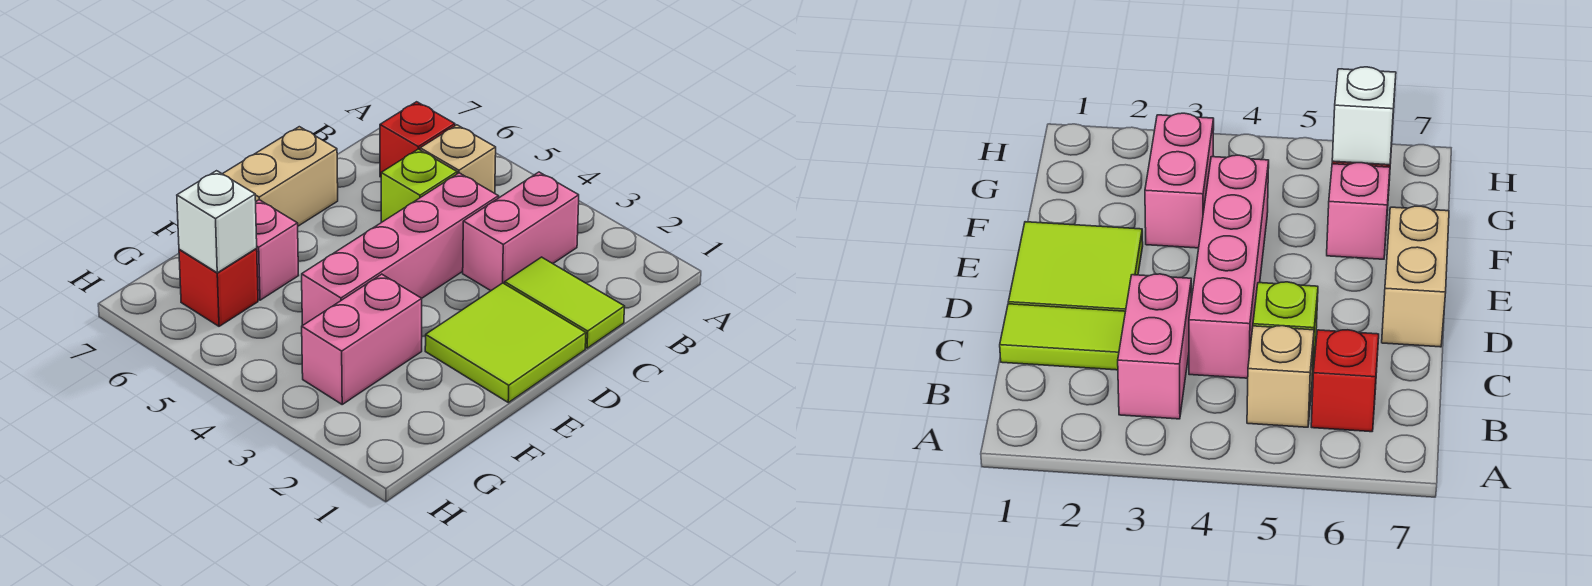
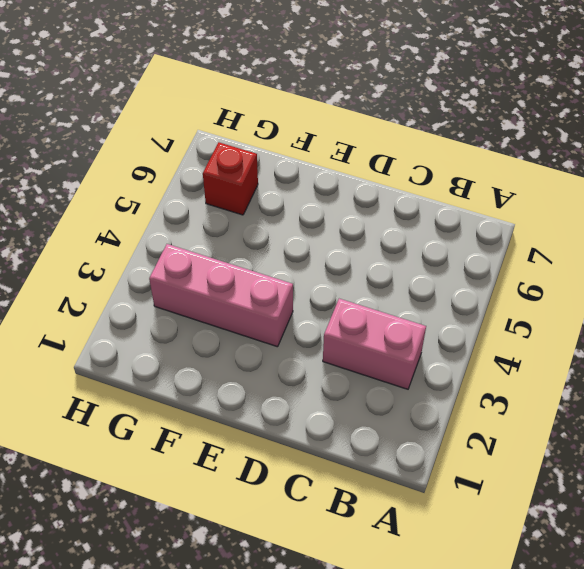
pink brick E3:G3 level 1 -> pink brick F3:G3 level 1
none -> tan brick B5 level 1
none -> red brick B6 level 1
none -> lime tile C1:C2 level 1

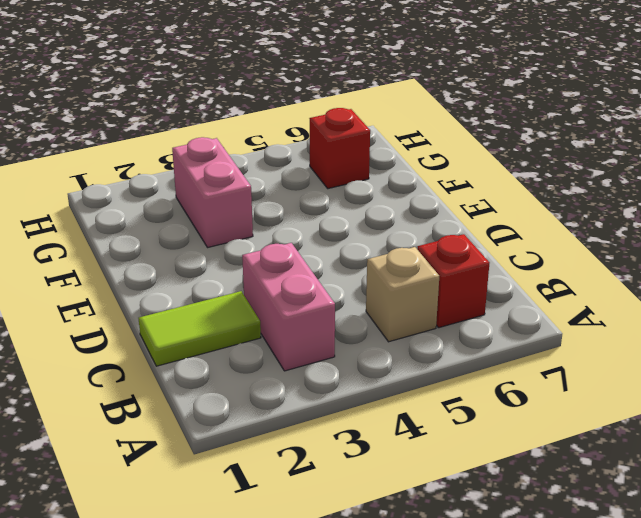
none -> pink brick C4:F4 level 1
none -> lime brick C5 level 1
none -> lime tile D1:E2 level 1

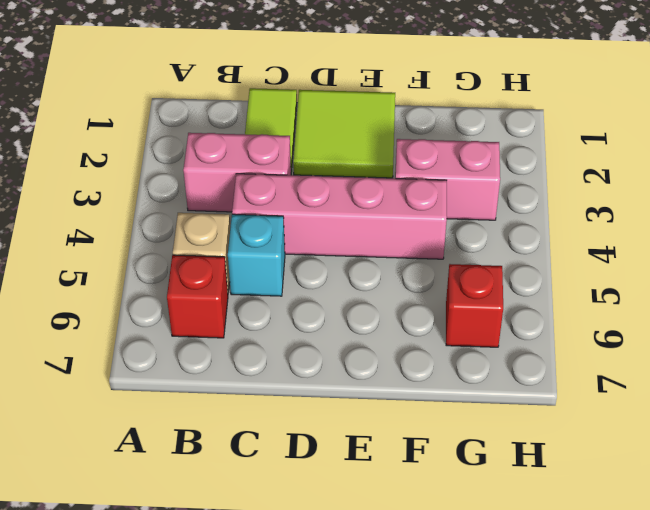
cyan brick C5 level 1 -> lime brick C5 level 1
none -> tan brick D7:E7 level 1
none -> pink brick F6 level 1
none -> white brick G6 level 2

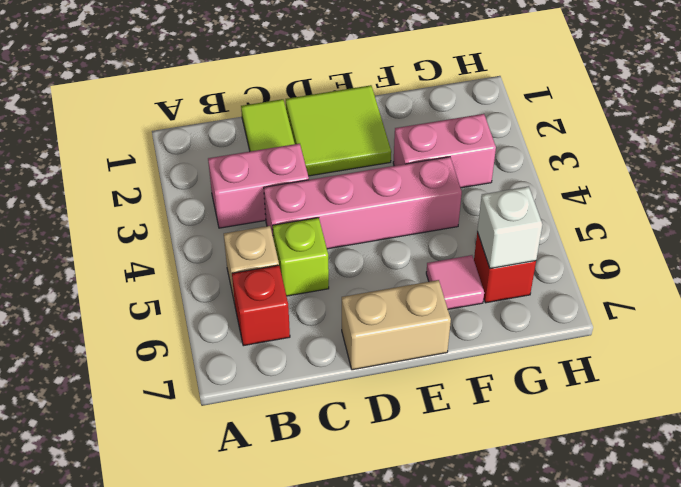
pink tile F6 level 1 -> pink brick F6 level 1

